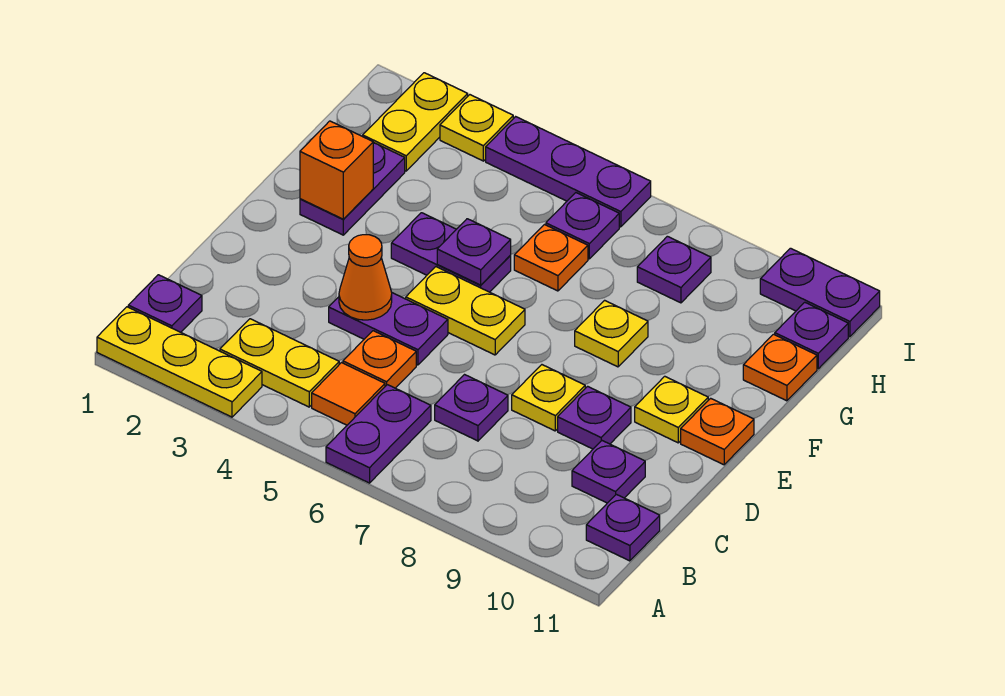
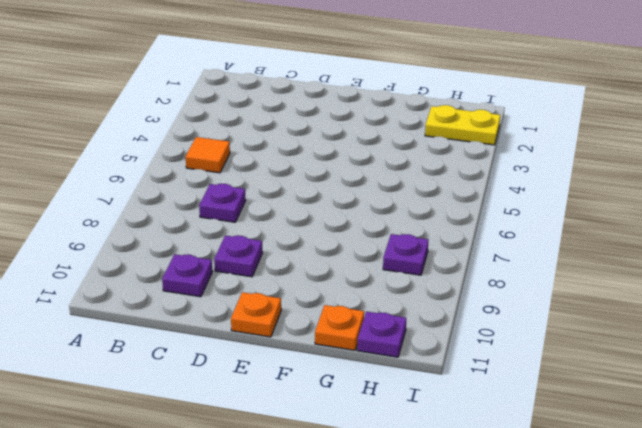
none -> yellow plate A1:A3 level 1
none -> purple plate A6:B6 level 1
none -> purple plate B1 level 1
none -> yellow plate B3:B4 level 1

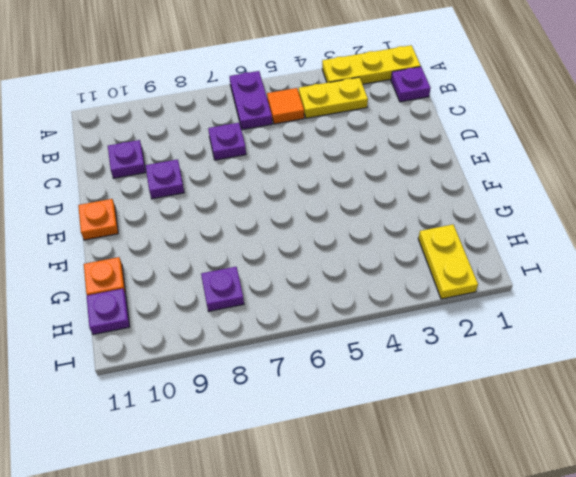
none -> purple plate B11 level 1
none -> orange plate C5 level 1
none -> purple plate D4:D5 level 1
none -> yellow plate D8 level 1

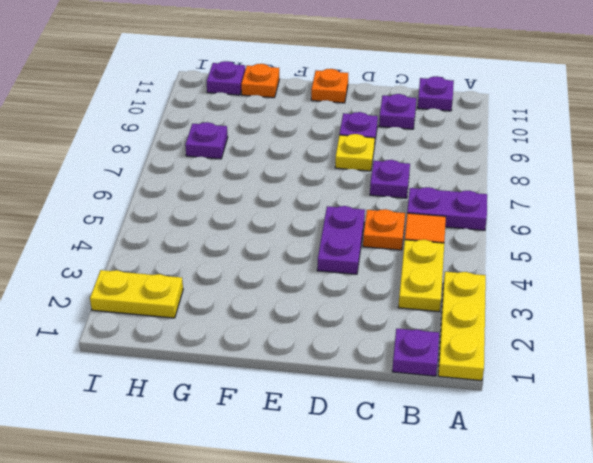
none -> yellow plate E5:E6 level 1
none -> yellow plate E10 level 1
none -> purple plate F2:G2 level 1
none -> purple plate F4:F5 level 1

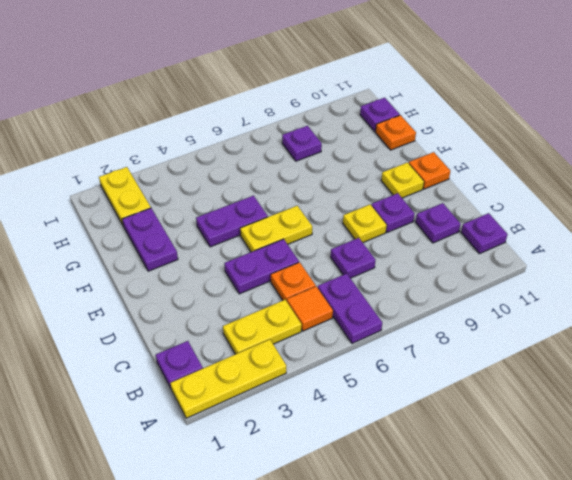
none -> yellow plate F8 level 1
none -> orange plate G6 level 1
none -> purple plate H6 level 1
none -> yellow plate I3 level 1

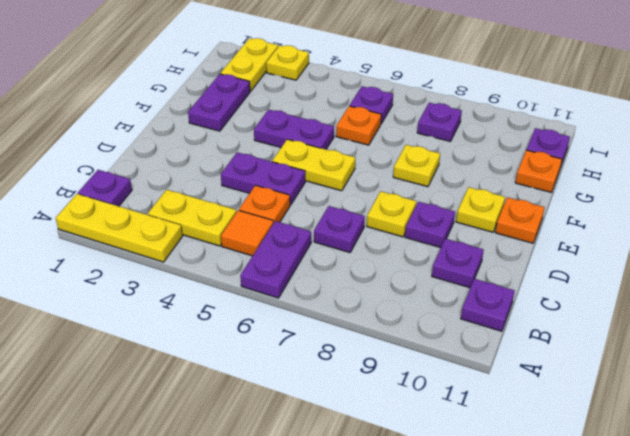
none -> purple plate I4:I6 level 1
none -> purple plate I10:I11 level 1
none -> orange cone D4 level 2
none -> orange brick F2 level 2

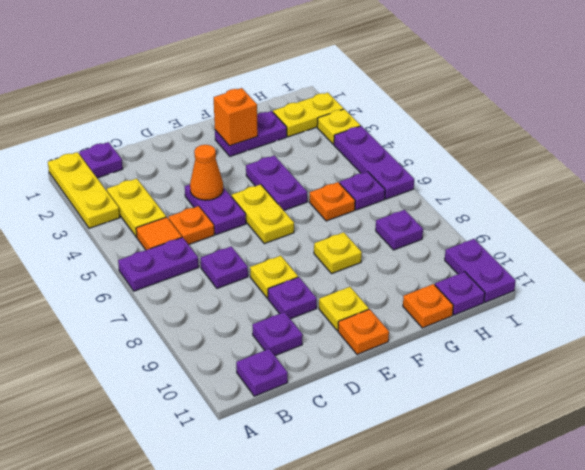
none -> purple plate F5 level 2

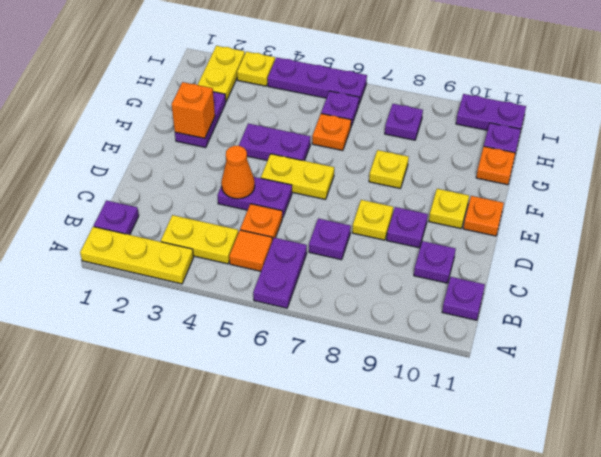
none -> purple plate F5 level 2

